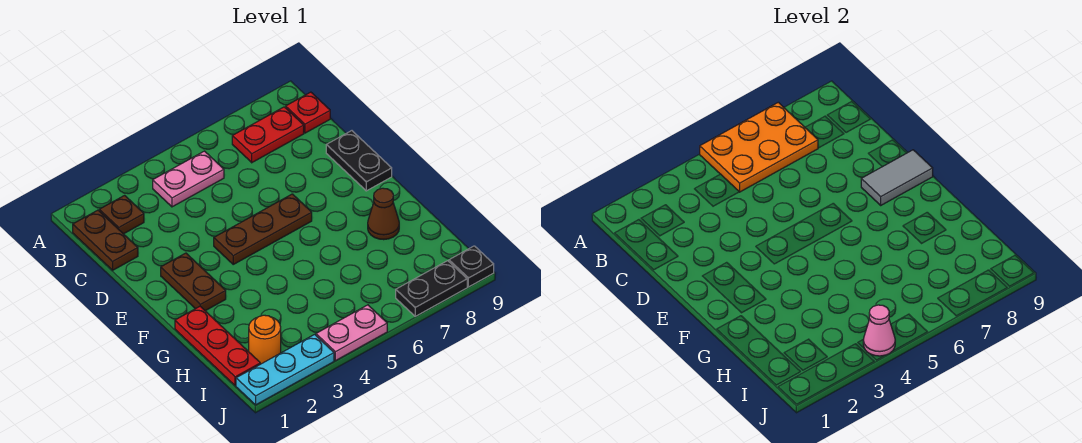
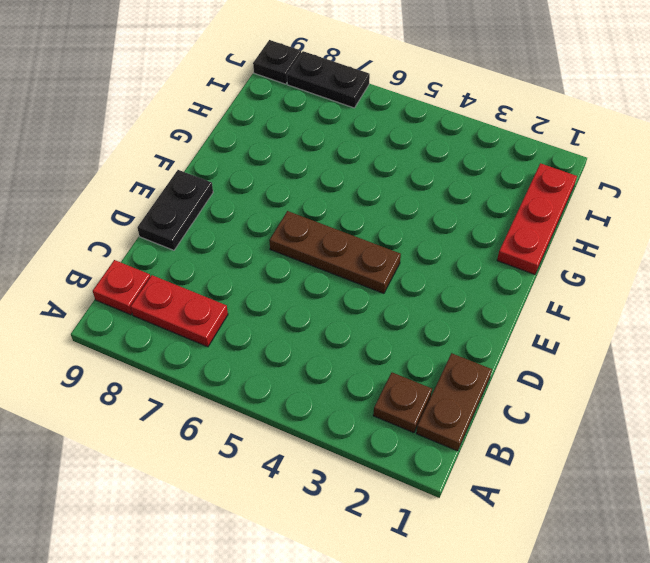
none -> pink plate B4:B5 level 1
none -> brown plate E2:F2 level 1
none -> brown cone G8 level 1

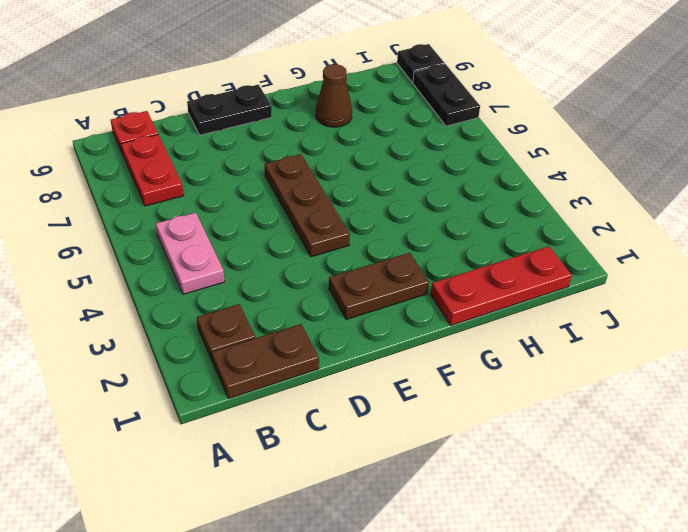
none -> orange round brick I2 level 1
none -> cyan plate J1:J3 level 1
none -> pink plate J4:J5 level 1

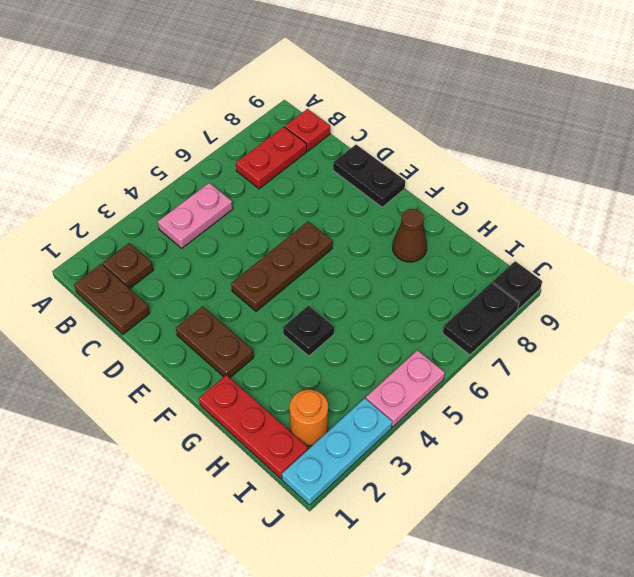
black plate G4 level 1 -> none
none -> orange plate A5:B7 level 2
none -> grey tile E8:E9 level 2
none -> pink cone J4 level 2

